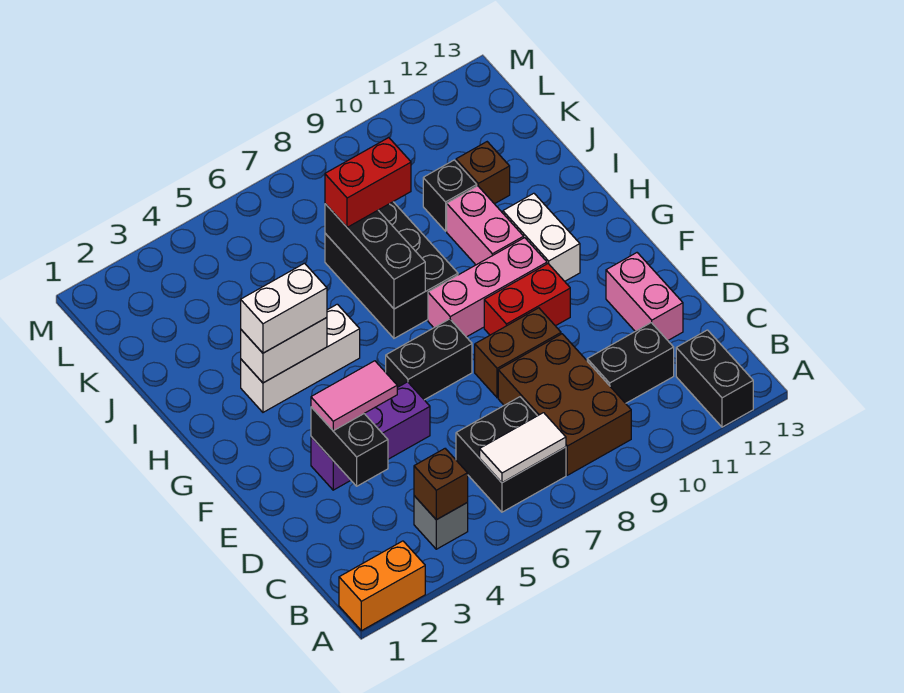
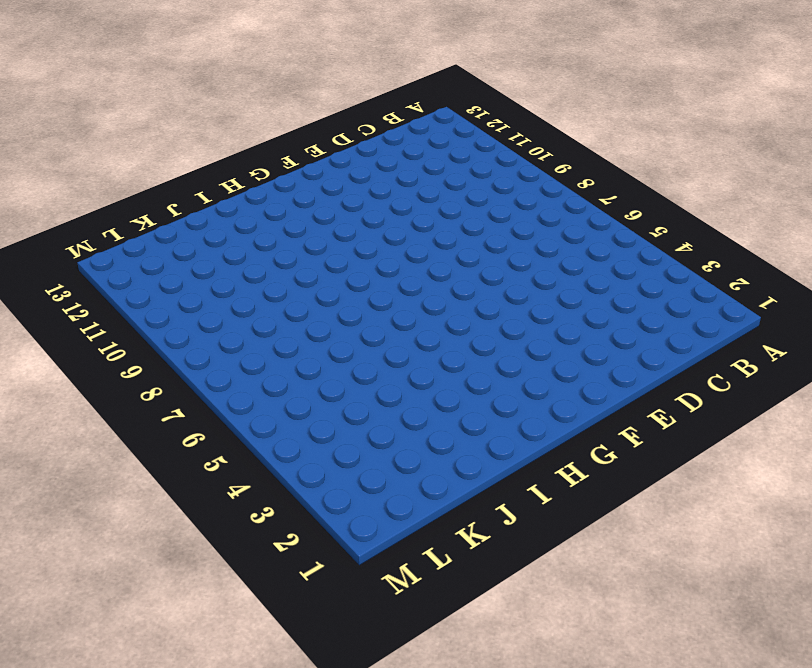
none -> orange brick A1:A2 level 1
none -> black brick A12:B12 level 1
none -> grey brick B4 level 1

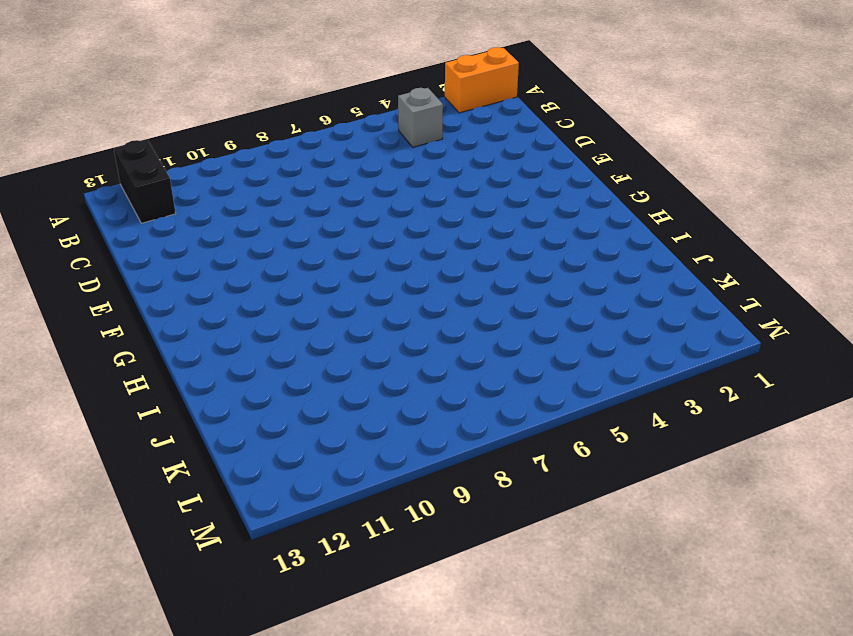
none -> black brick B6:C7 level 1
none -> brown brick B8:D9 level 1
none -> black brick C10:C11 level 1

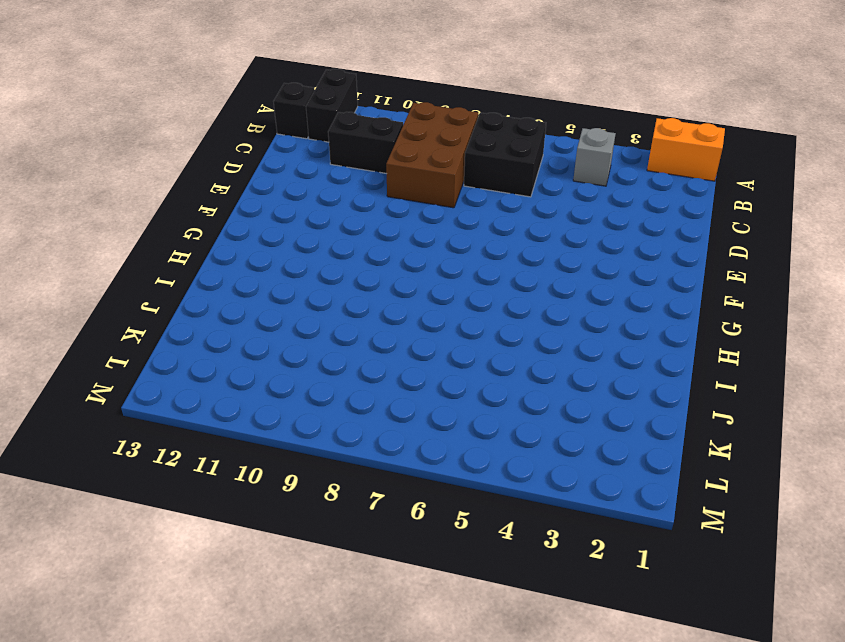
black brick B13 level 1 -> black brick J10 level 1
none -> pink brick D12:E12 level 1
none -> purple brick E3:E5 level 1
none -> brown brick E8:E9 level 1

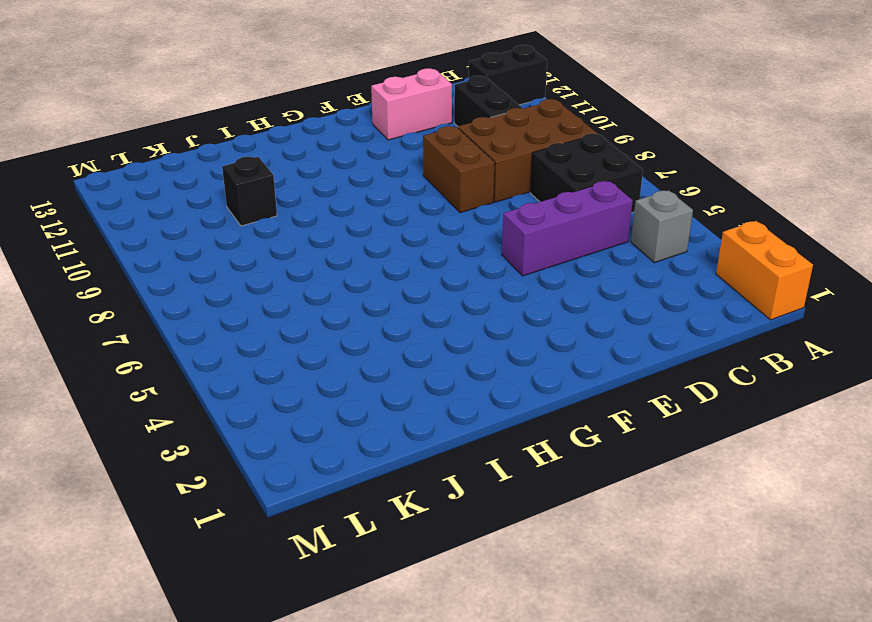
purple brick C5:E5 level 1 -> purple brick E3:E5 level 1
none -> black brick F6:F7 level 1
none -> red brick F9:F10 level 1
none -> pink brick G8:G10 level 1

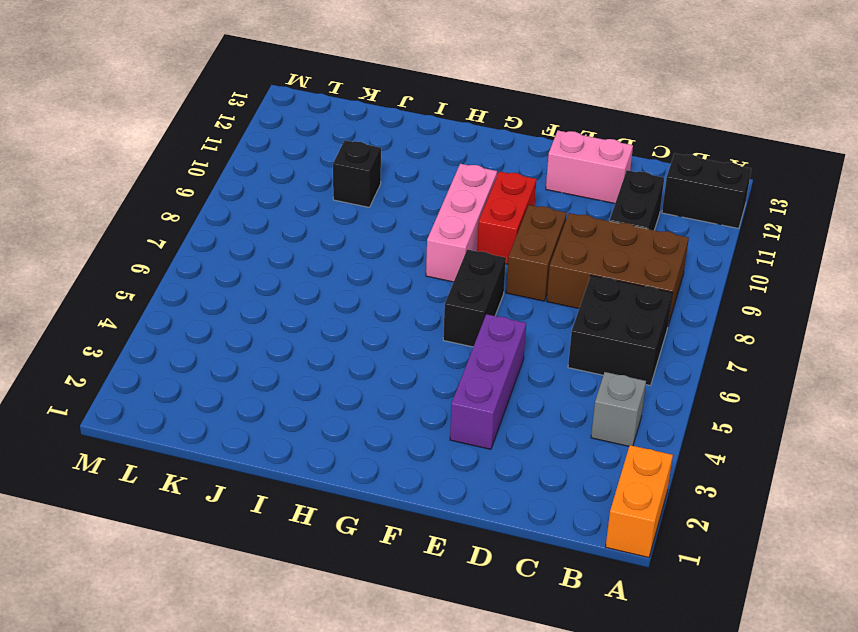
none -> white brick G11:H11 level 1
none -> white brick H3:H5 level 1
none -> black brick H7:J8 level 1

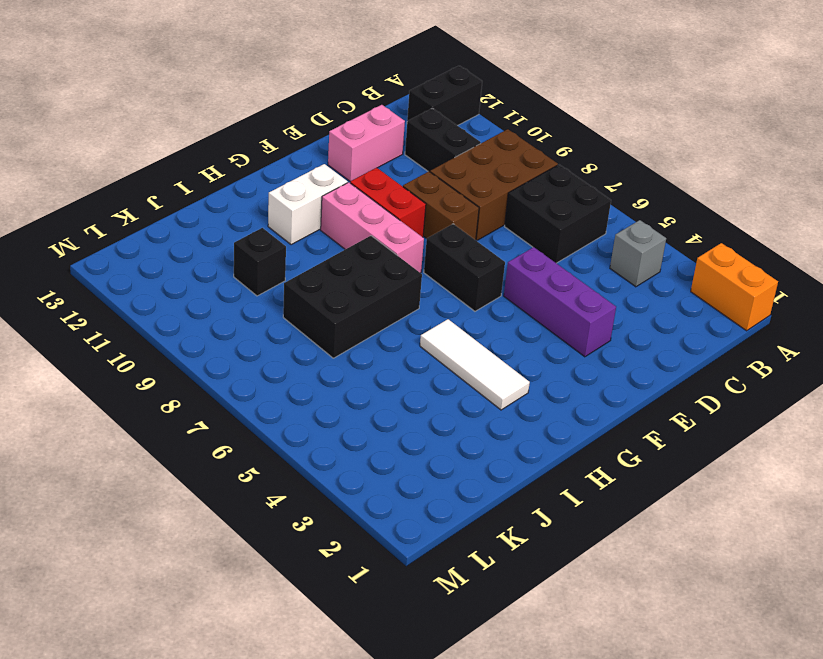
white tile H3:H5 level 1 -> white brick H3:H5 level 1
none -> pink brick H10:I10 level 1
none -> brown brick J11 level 1
none -> brown brick B4 level 2

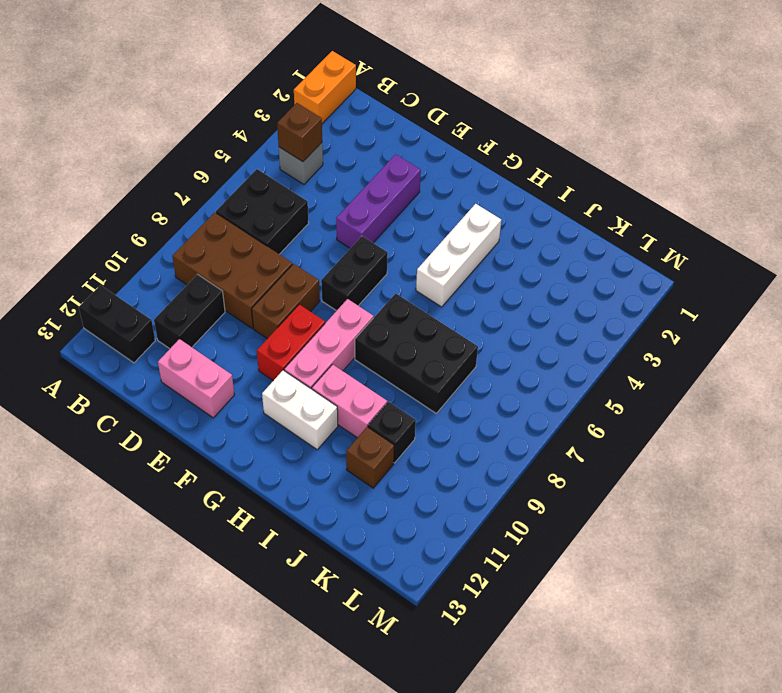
none -> white tile B6:B7 level 2
none -> black brick D3:E3 level 2
none -> white brick H3:H4 level 2

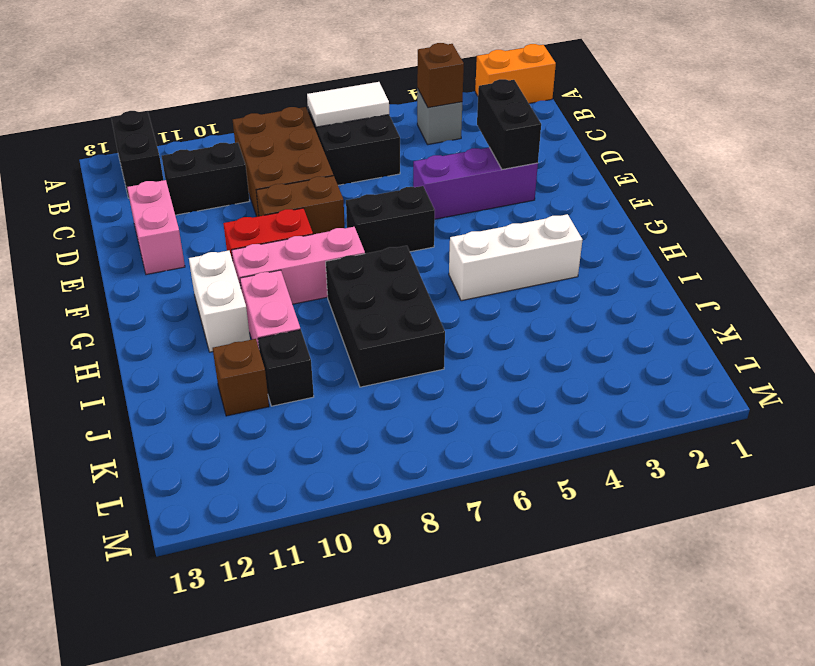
none -> white brick H3:H4 level 2
none -> black brick H7:J7 level 2
none -> pink tile E3:E4 level 3

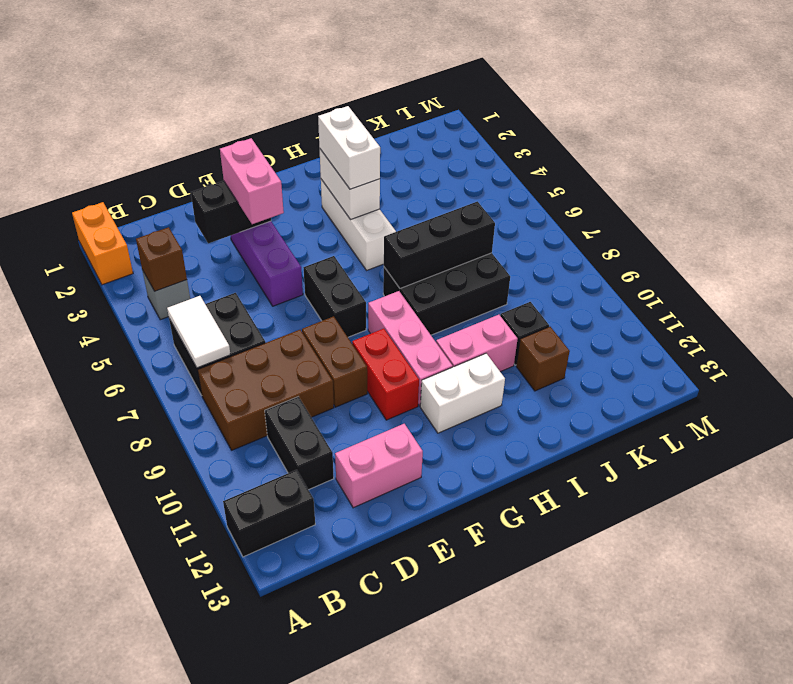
pink brick E3:E4 level 3 -> pink tile E3:E4 level 3
none -> red brick J7:J8 level 3

